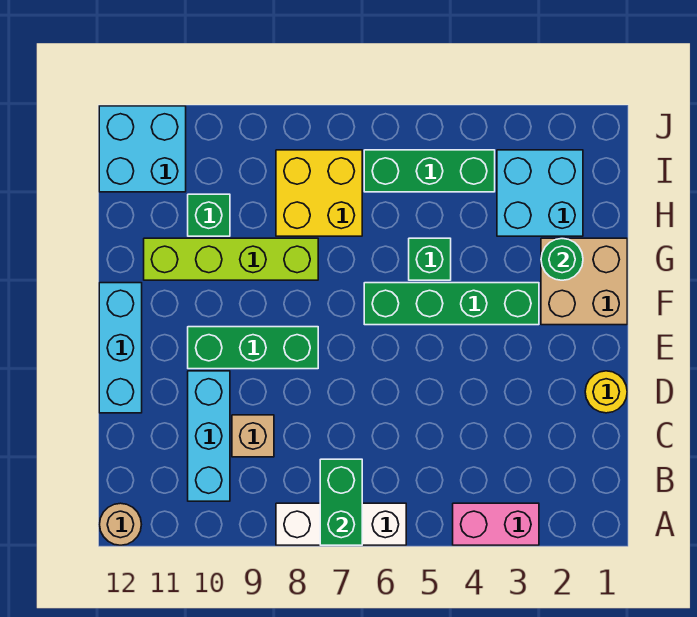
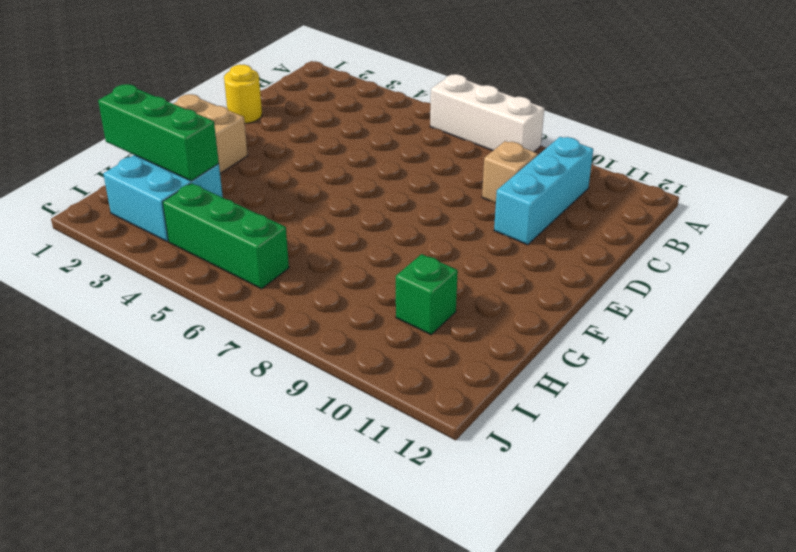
green brick H1:H3 level 2 -> green brick E8:E10 level 1
none -> pink brick A3:A4 level 1
none -> tan round brick A12 level 1
none -> cyan brick D12:F12 level 1

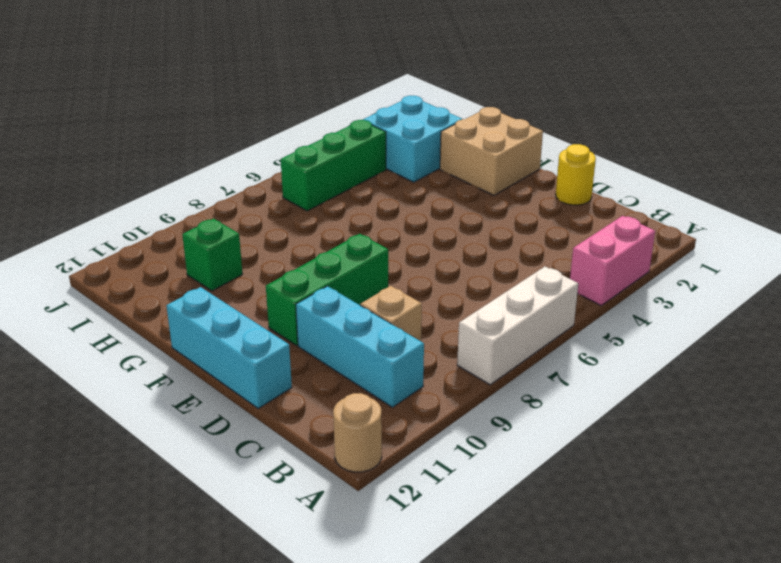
none -> green brick F3:F6 level 1
none -> green brick G5 level 1
none -> lime brick G8:G11 level 1

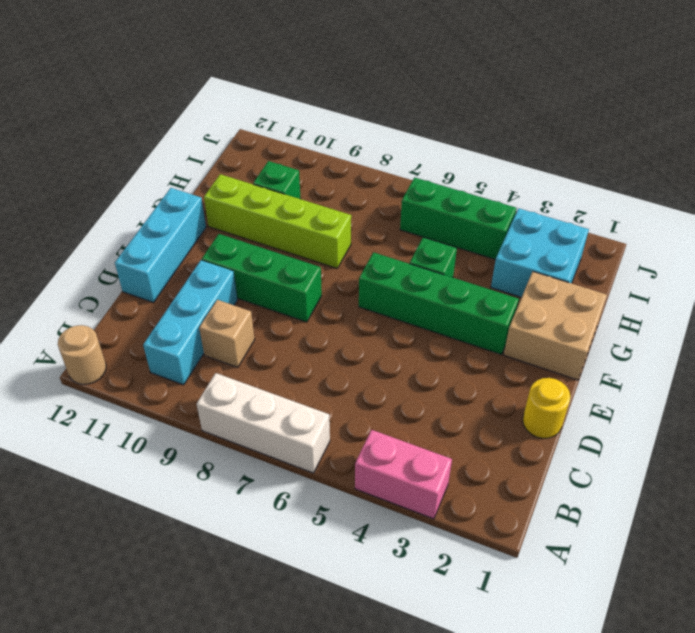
none -> yellow brick H7:I8 level 1
none -> cyan brick I11:J12 level 1
none -> green brick A7:B7 level 2

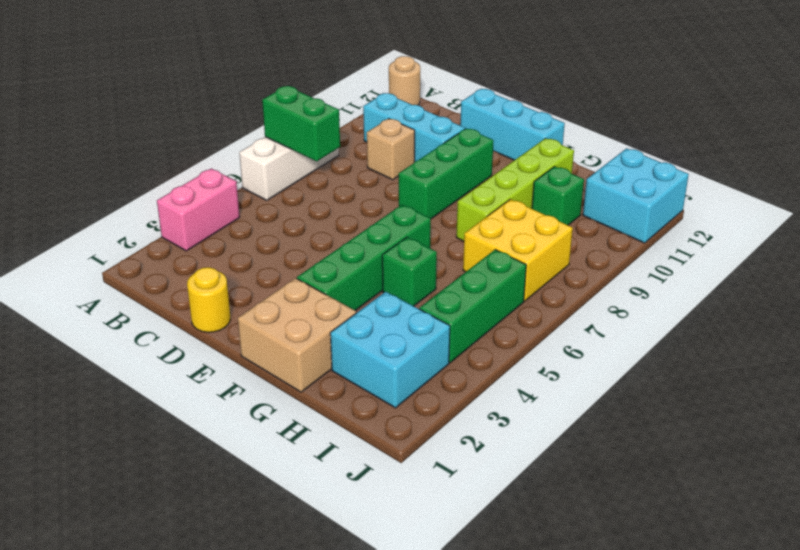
none -> green round brick G2 level 2

